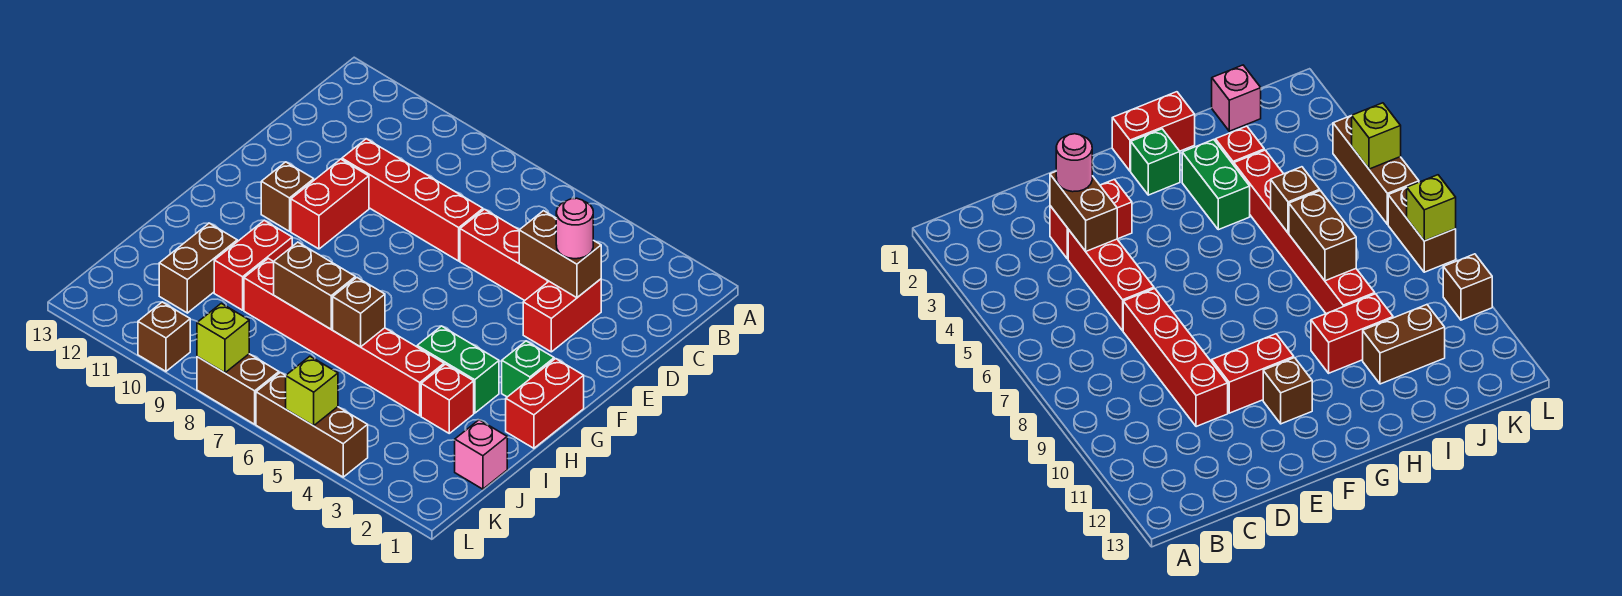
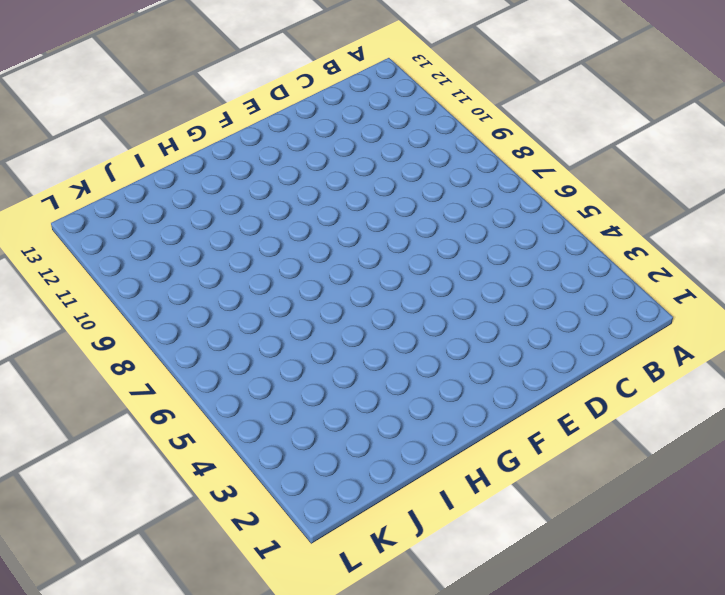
none -> red brick D3:E3 level 1
none -> red brick D4:D6 level 1
none -> red brick D7:D10 level 1

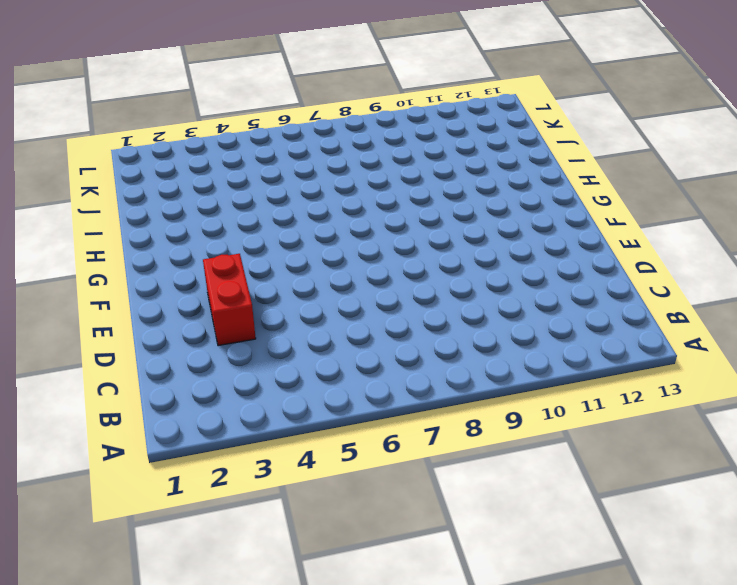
none -> red brick D4:D6 level 1
none -> red brick D7:D10 level 1
none -> red brick E10:F10 level 1

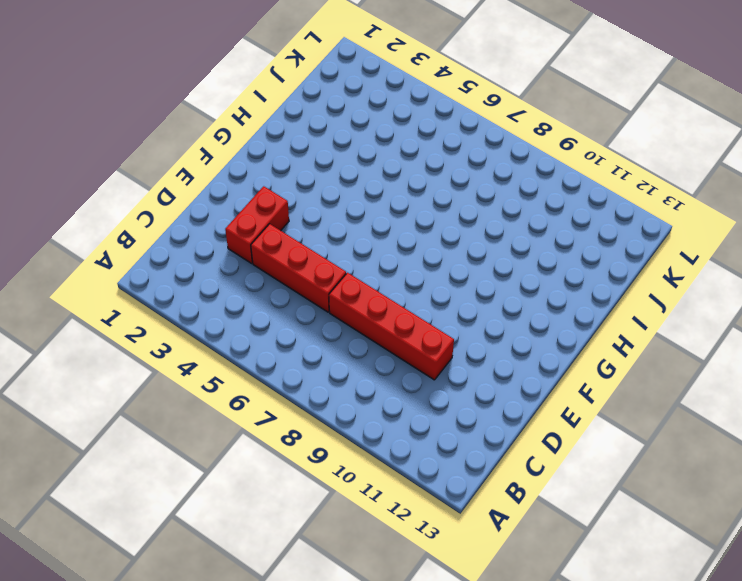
none -> red brick E10:F10 level 1
none -> brown brick F11 level 1
none -> red brick G1:H1 level 1

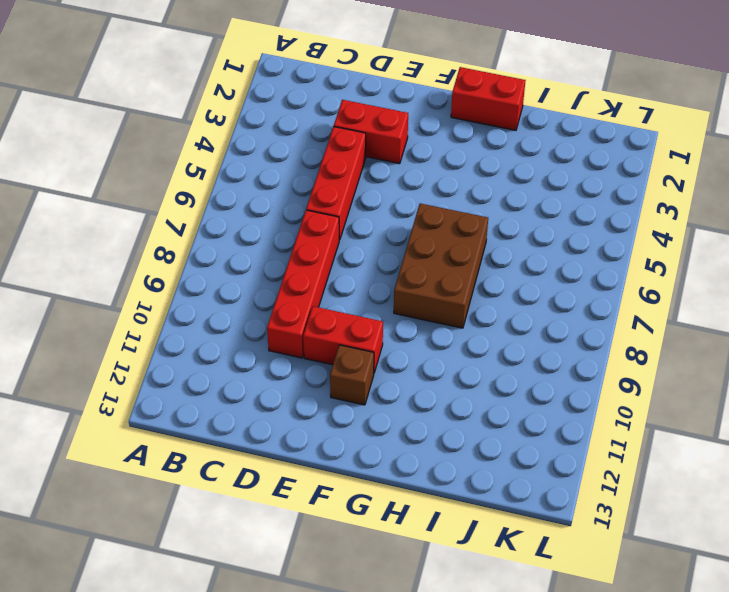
brown brick G6:H8 level 1 -> none
none -> green brick G2 level 1
none -> green brick H3:H4 level 1
none -> red brick H10:I10 level 1

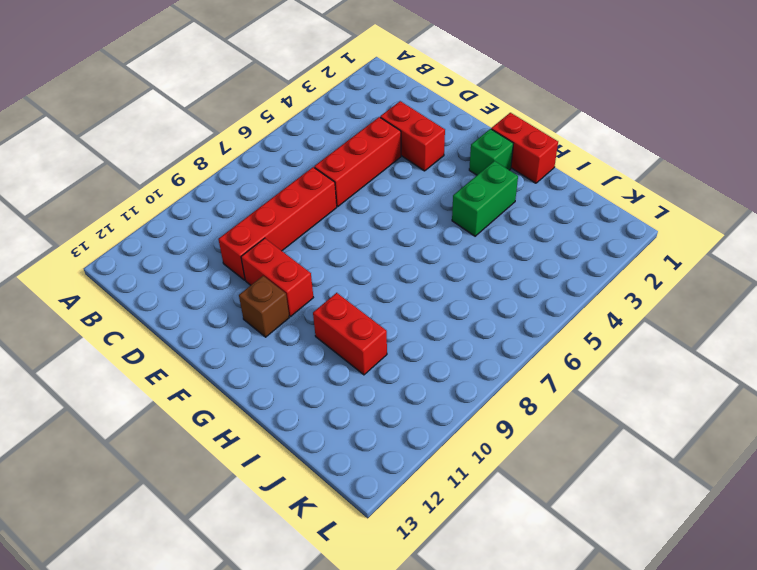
none -> red brick I3 level 1
none -> red brick I4:I9 level 1
none -> brown brick I11:J11 level 1

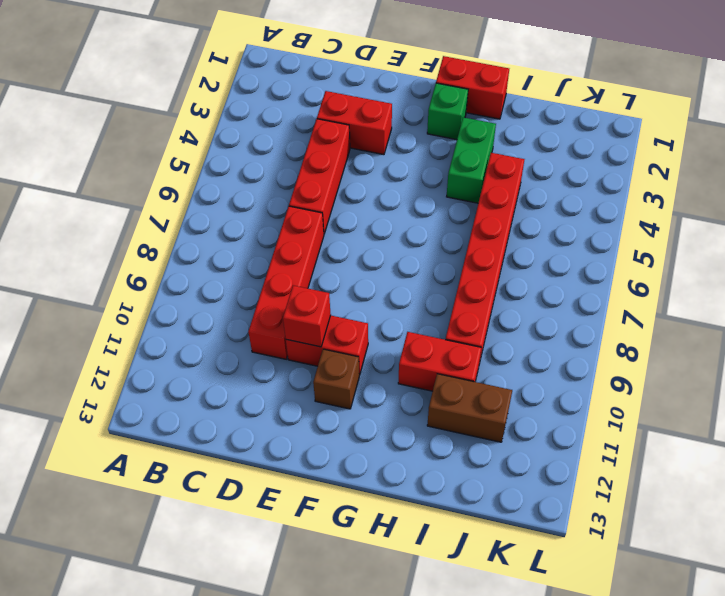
red brick E10 level 2 -> red brick I3 level 1
none -> pink brick J1 level 1
none -> brown brick L4:L6 level 1
none -> brown brick L7:L8 level 1

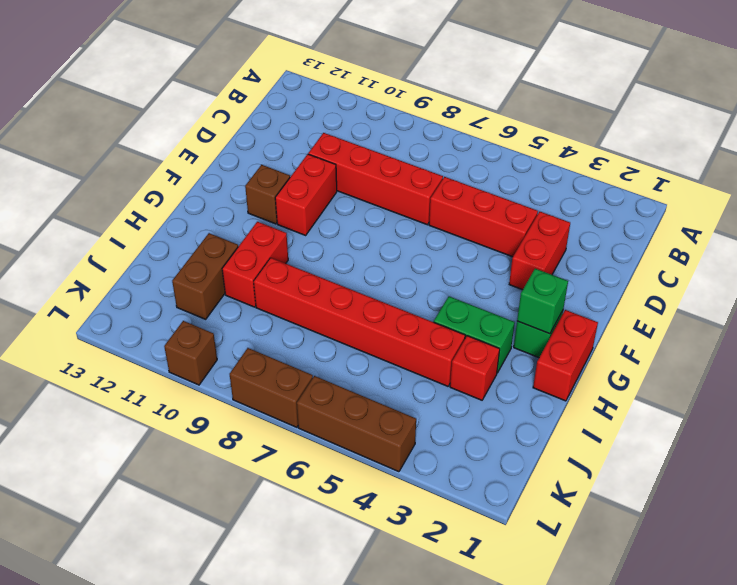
green brick G2 level 2 -> none
none -> pink brick J1 level 1
none -> brown brick D3:D4 level 2
none -> brown brick I6 level 2

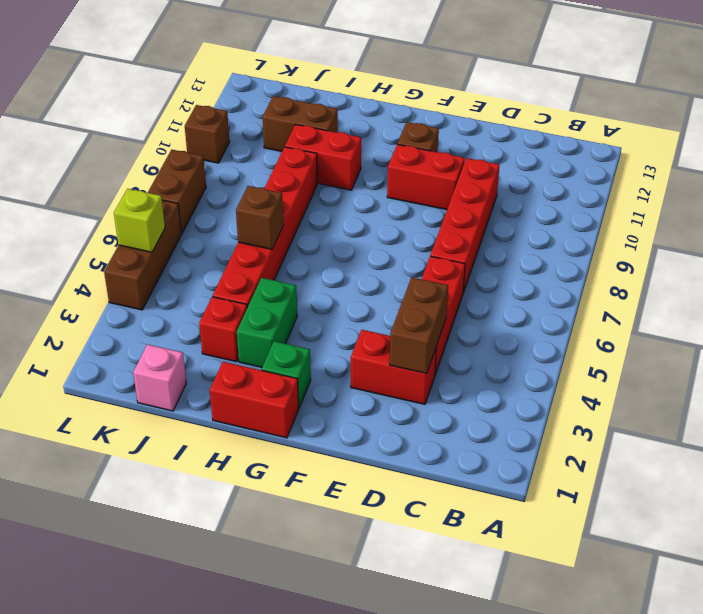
none -> brown brick I7:I8 level 2
none -> lime brick L8 level 2
none -> pink round brick D3 level 3

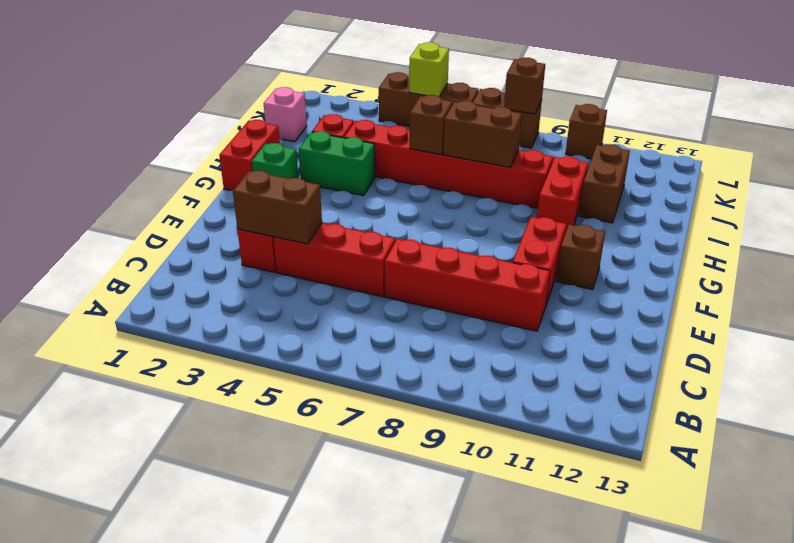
brown brick L8 level 2 -> lime brick L8 level 2
none -> pink round brick D3 level 3

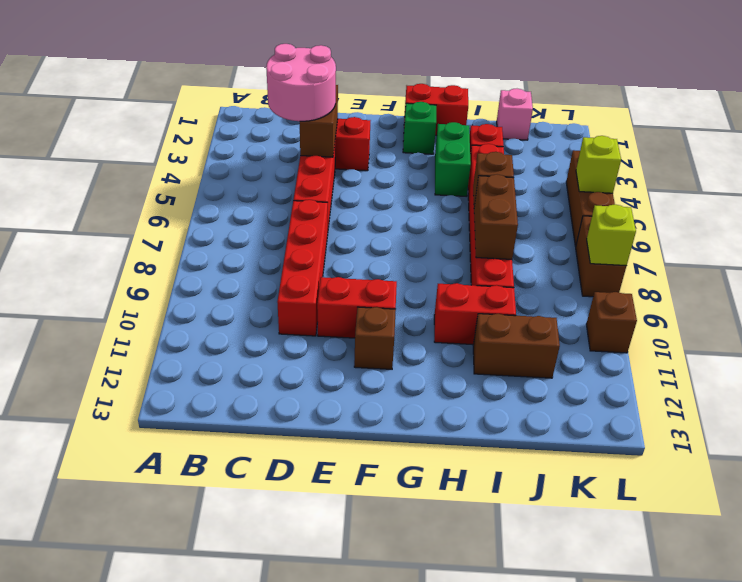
pink round brick C3:D4 level 3 -> pink round brick D3 level 3

